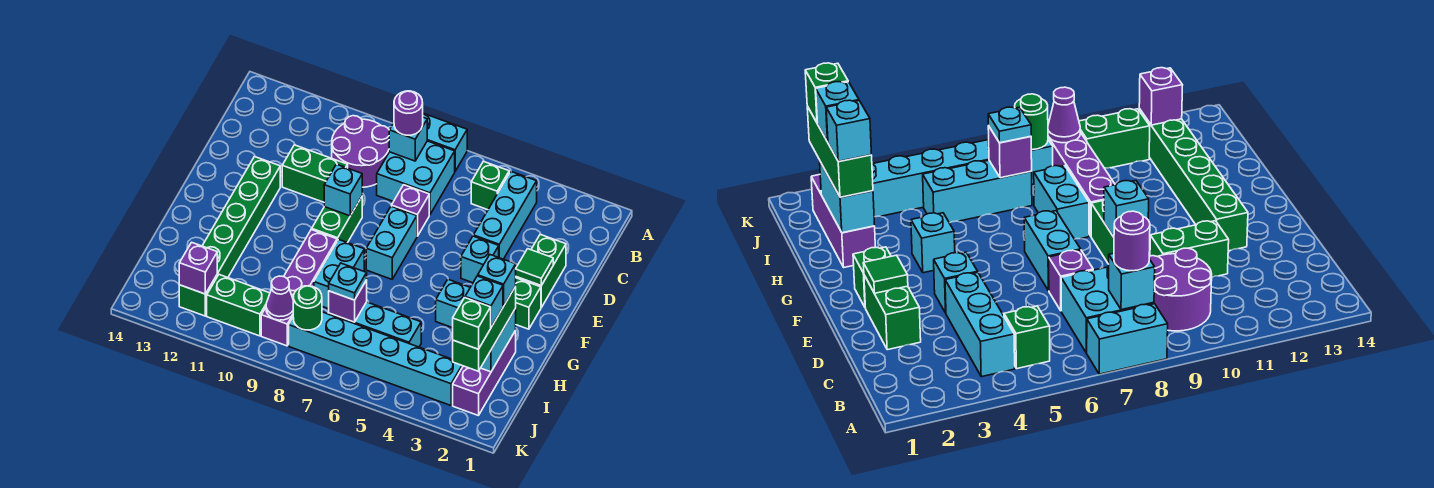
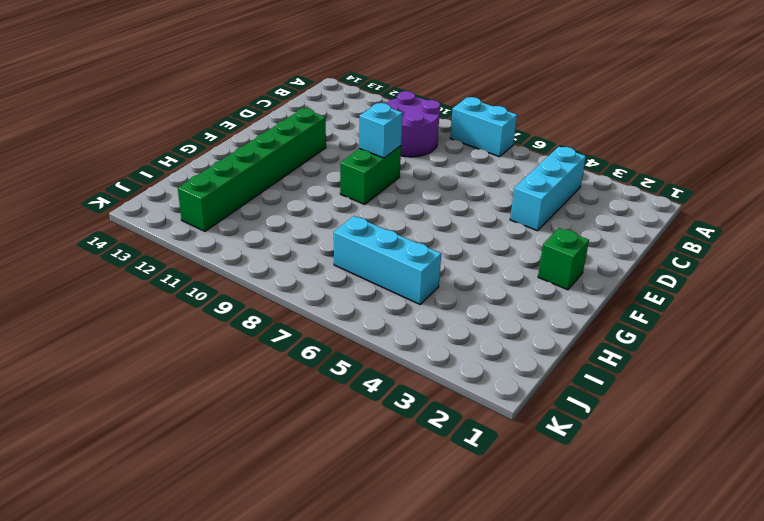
none -> green brick B5 level 1
none -> cyan brick B7:C8 level 1
none -> green brick D2:E2 level 1
none -> purple brick D7 level 1

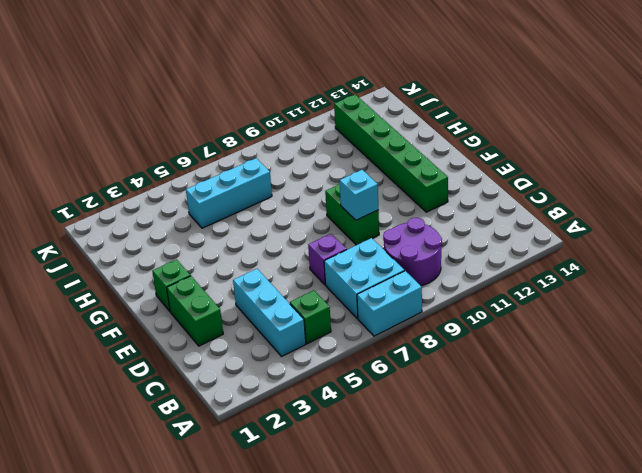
none -> green brick D10:D11 level 1
none -> cyan brick E4 level 1
none -> cyan brick E7:F7 level 1
none -> cyan brick G4 level 1

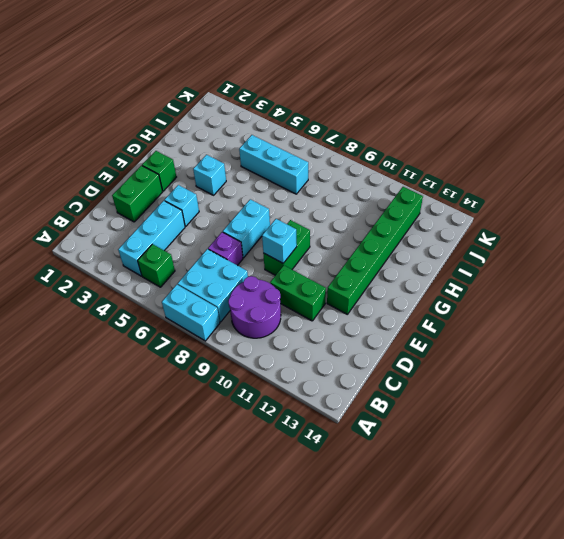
none -> cyan brick G8:H8 level 1
none -> purple brick G9:J9 level 1
none -> purple brick H2:J2 level 1
none -> cyan brick J3:J8 level 1

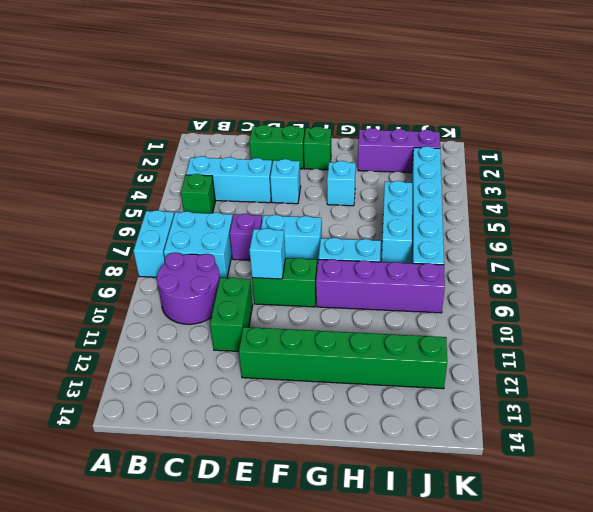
none -> green brick J10:J11 level 1
none -> cyan brick B8 level 2
none -> green tile E2 level 2
none -> cyan brick H2:I2 level 2

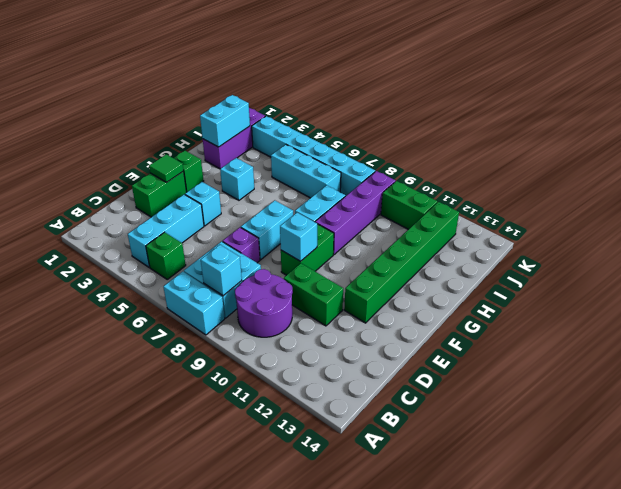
none -> purple brick I7 level 2
none -> green round brick J8 level 2
none -> purple cone J9 level 2
none -> purple brick J12 level 2

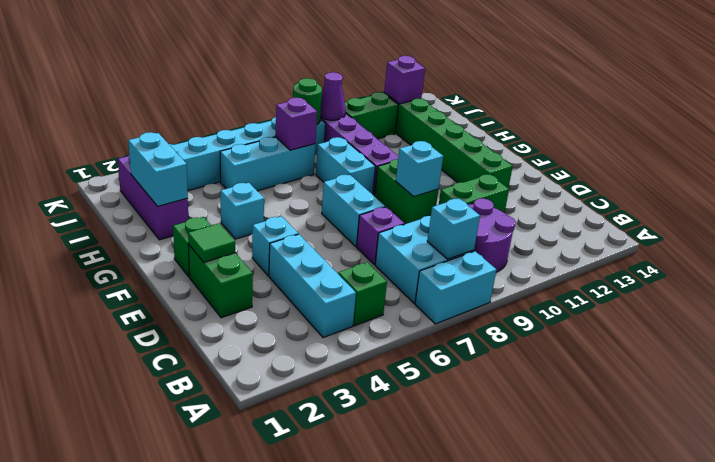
none -> purple round brick B8 level 3
none -> green brick H2:J2 level 3
none -> cyan plate I7 level 3
none -> cyan brick H2 level 4

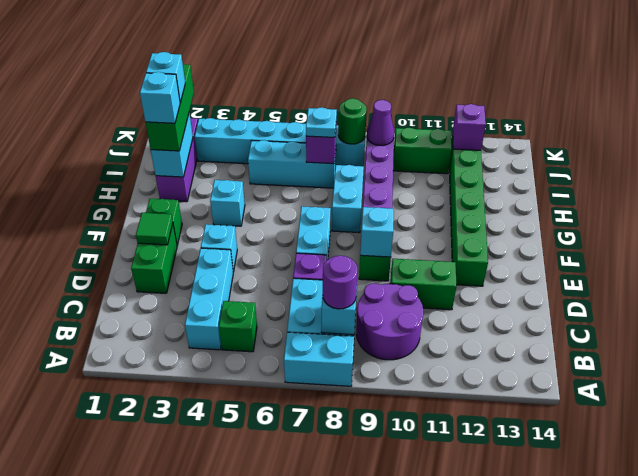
none -> green brick J2 level 4

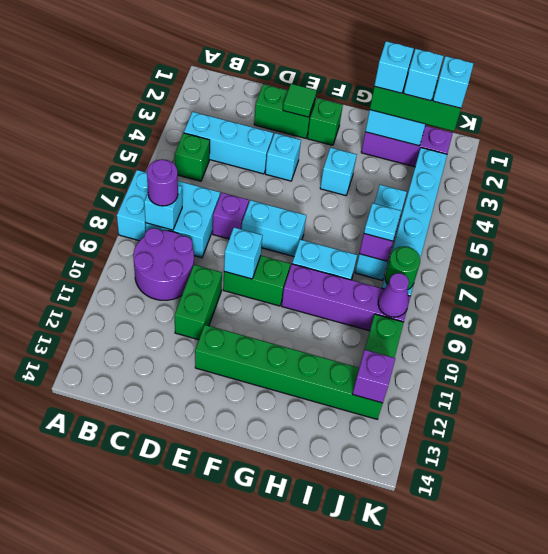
cyan brick J2 level 4 -> green brick J2 level 4

